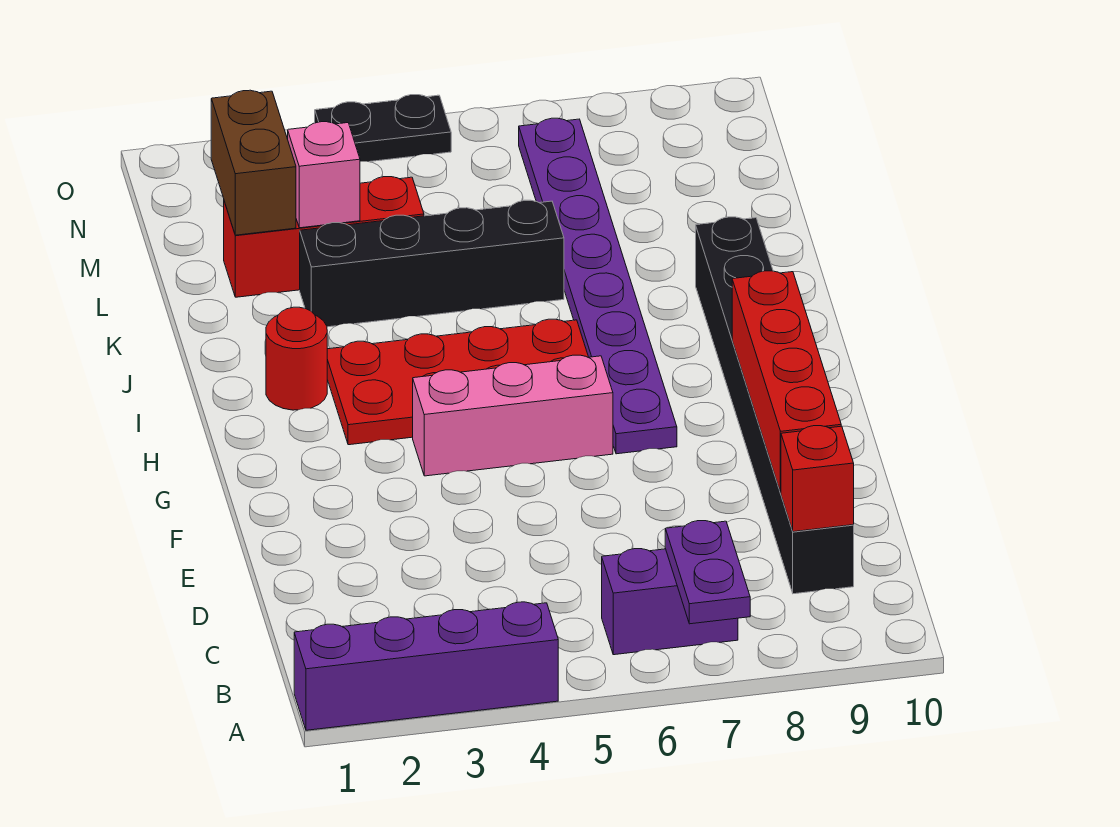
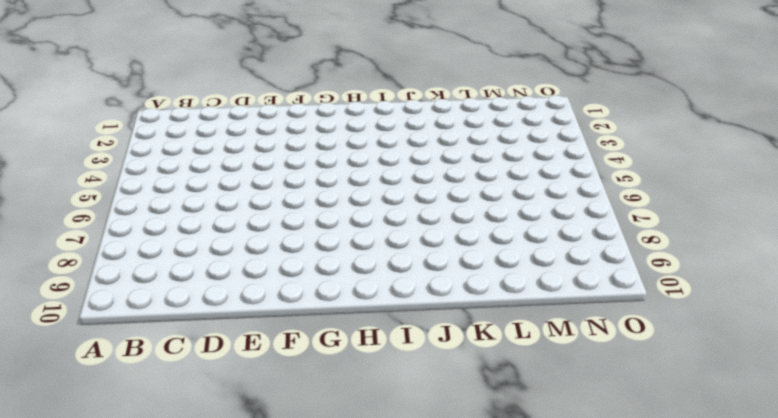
none -> purple brick A1:A4 level 1
none -> purple brick B6:B7 level 1
none -> black brick C9:J9 level 1

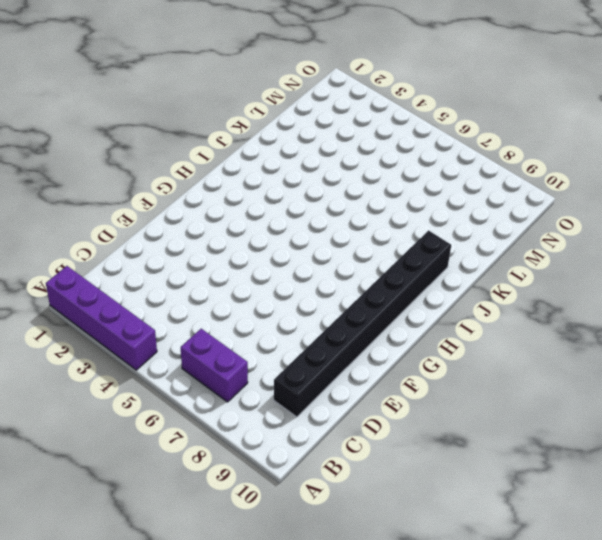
none -> pink brick G4:G6 level 1
none -> purple plate G7:N7 level 1
none -> red plate H3:I6 level 1

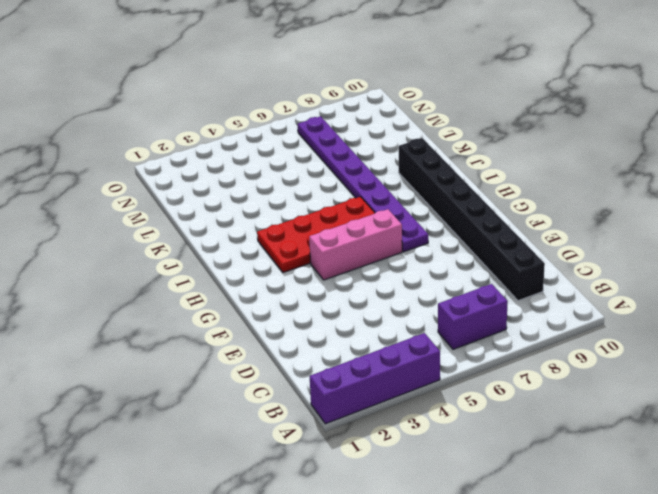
none -> red round brick I2 level 1
none -> black brick K3:K6 level 1
none -> red brick L2:L4 level 1

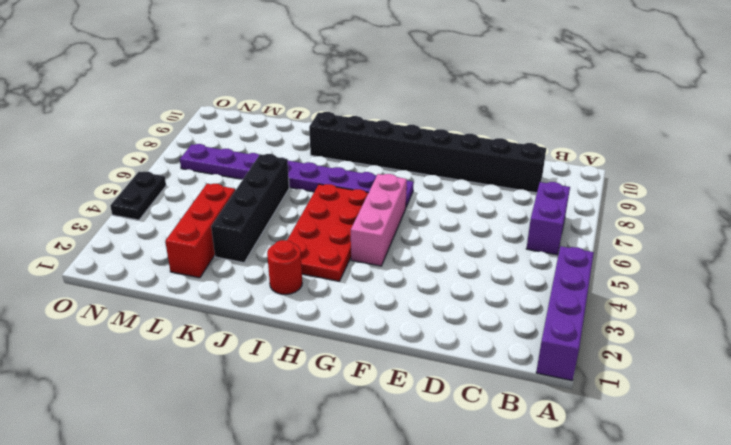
none -> purple plate A7:B7 level 2
none -> red brick C9 level 2
none -> red brick D9:G9 level 2

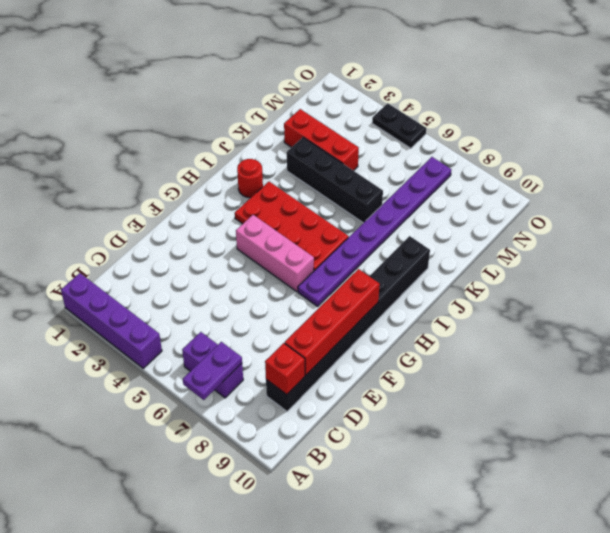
none -> brown brick L2:M2 level 2
none -> pink brick L3 level 2

